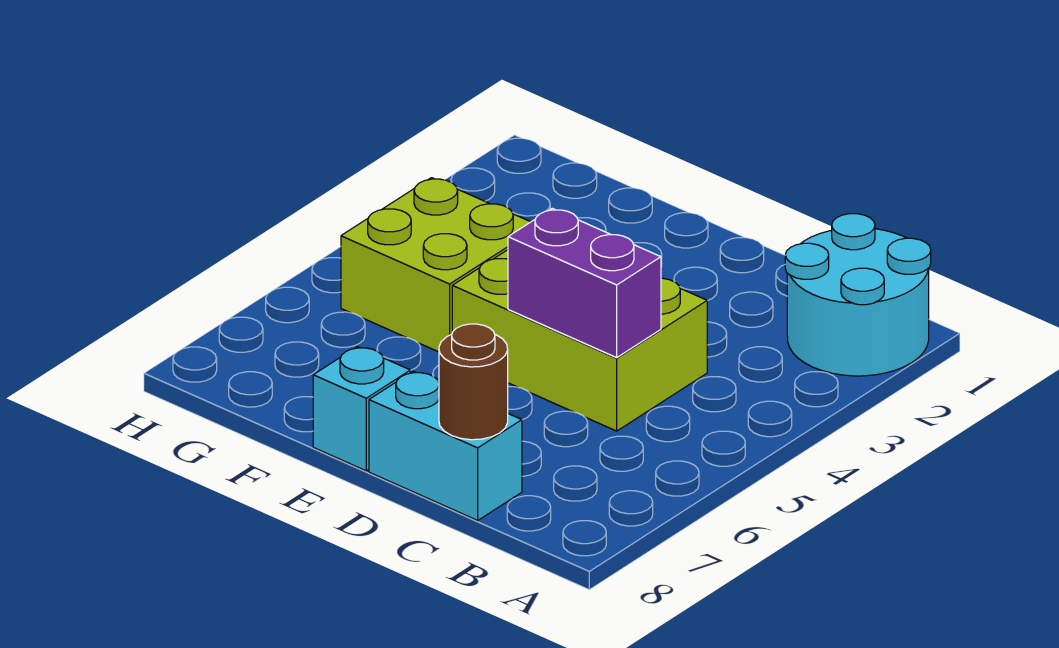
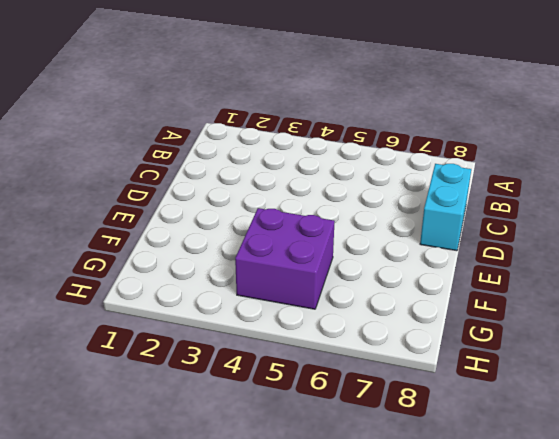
purple brick F4:G5 level 1 -> lime brick F4:G5 level 1
none -> cyan round brick A1:B2 level 1
none -> lime brick C4:E5 level 1

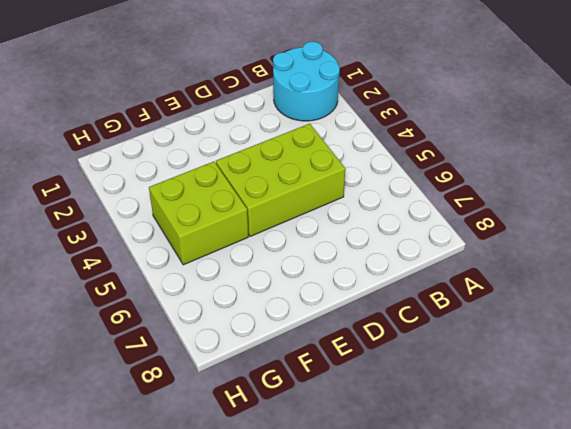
none -> cyan brick C8:D8 level 1
none -> cyan brick E8 level 1

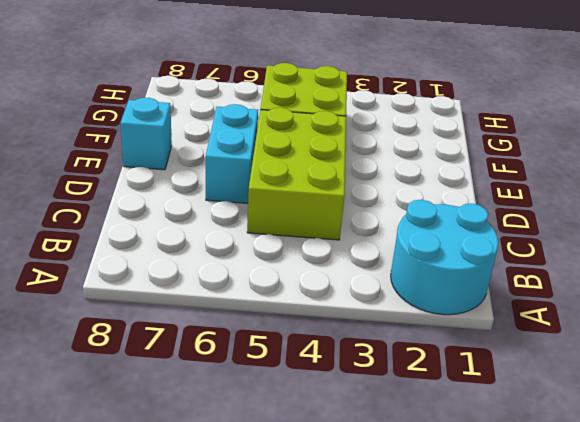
cyan brick D6:E6 level 1 -> cyan brick C8:D8 level 1
none -> purple brick C5:D5 level 2
none -> brown round brick C8 level 2

